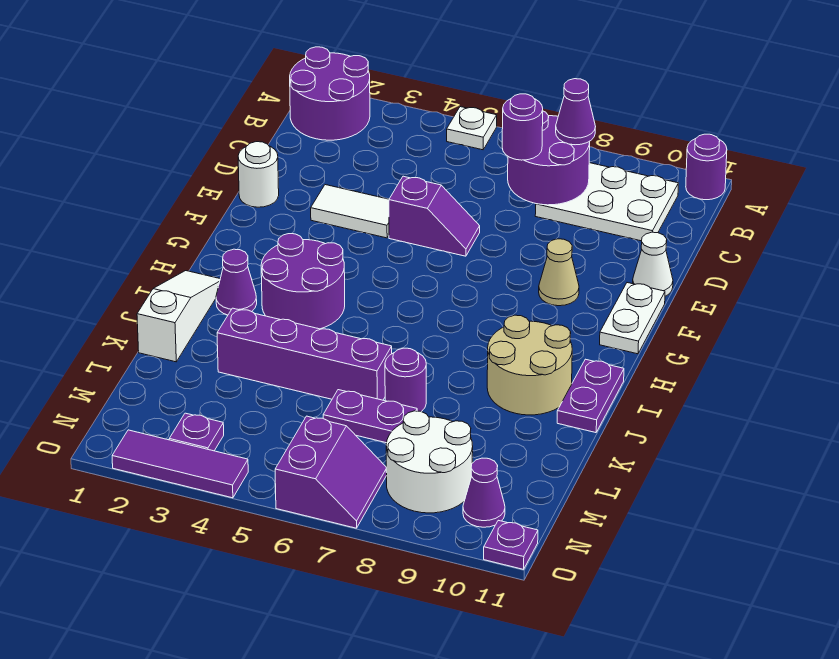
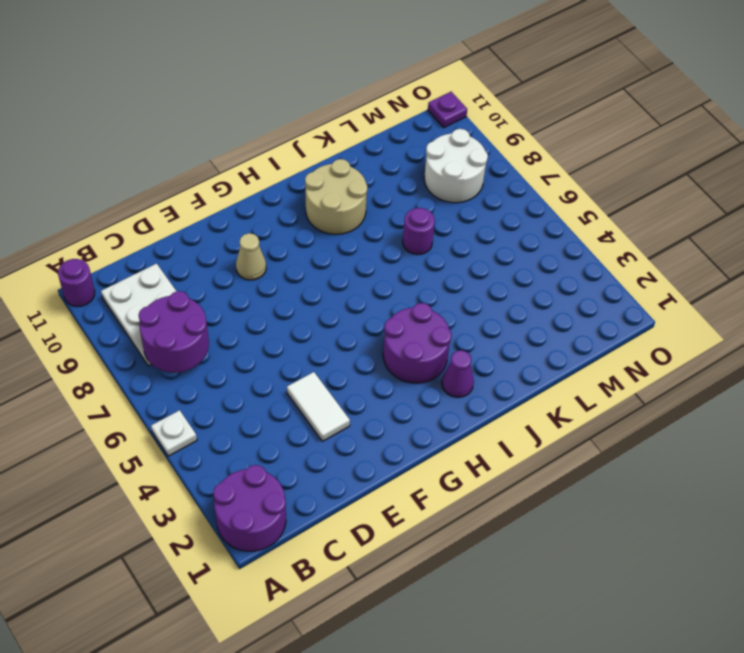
none -> white round brick E1 level 1
none -> purple slope E5:E6 level 1 top 5
none -> white cone E11 level 1

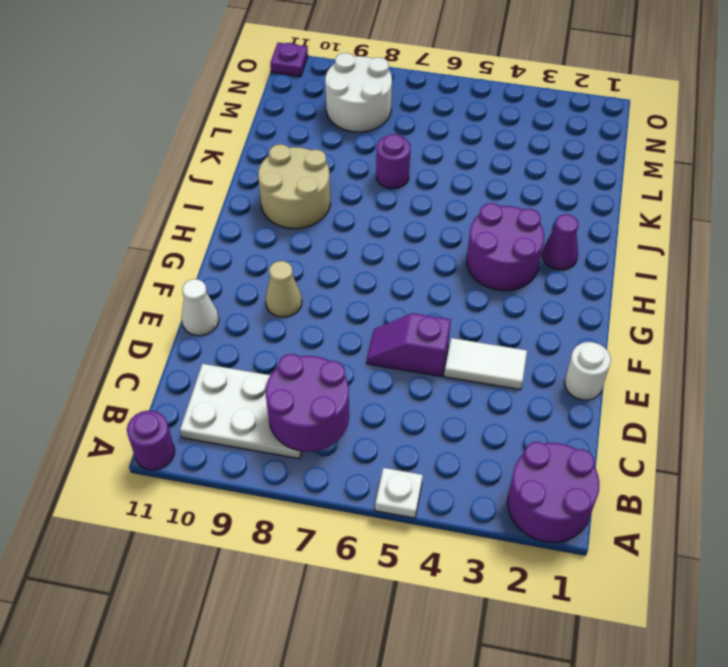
none -> white plate F11:G11 level 1
none -> white slope I1:K1 level 1 top K
none -> purple plate I11:J11 level 1

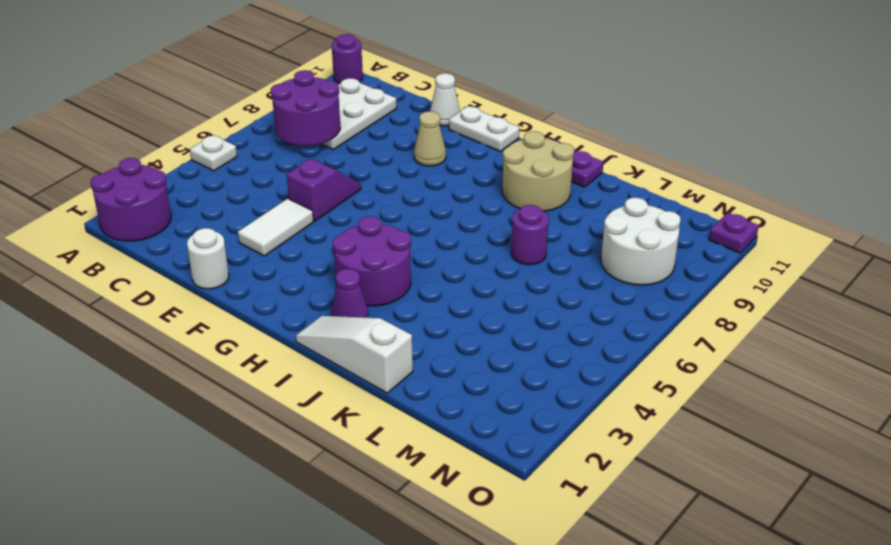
none -> purple brick K3:K6 level 1
none -> purple plate L6:L7 level 1
none -> purple plate N3 level 1

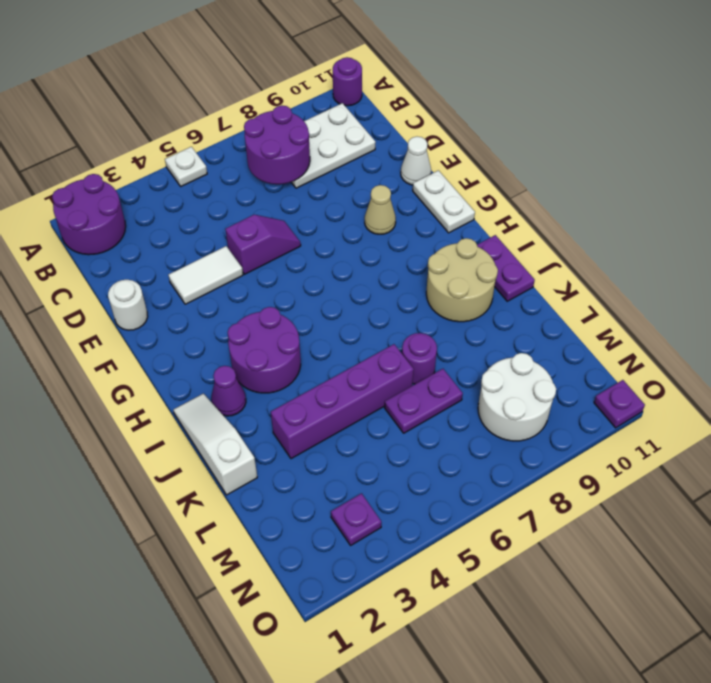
none -> purple slope N6:O7 level 1 top 6
none -> purple cone N10 level 1
none -> purple tile O2:O4 level 1

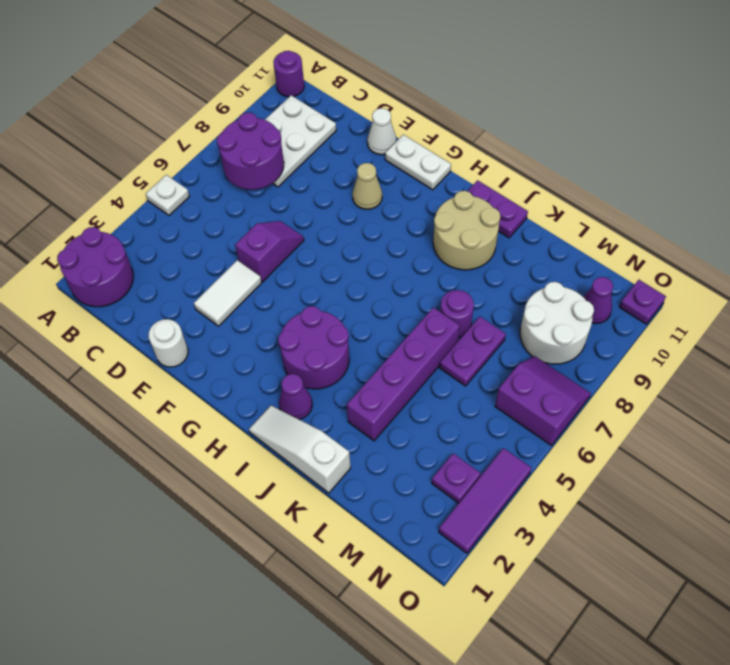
none -> purple cone B8 level 3
none -> purple round brick C7 level 3

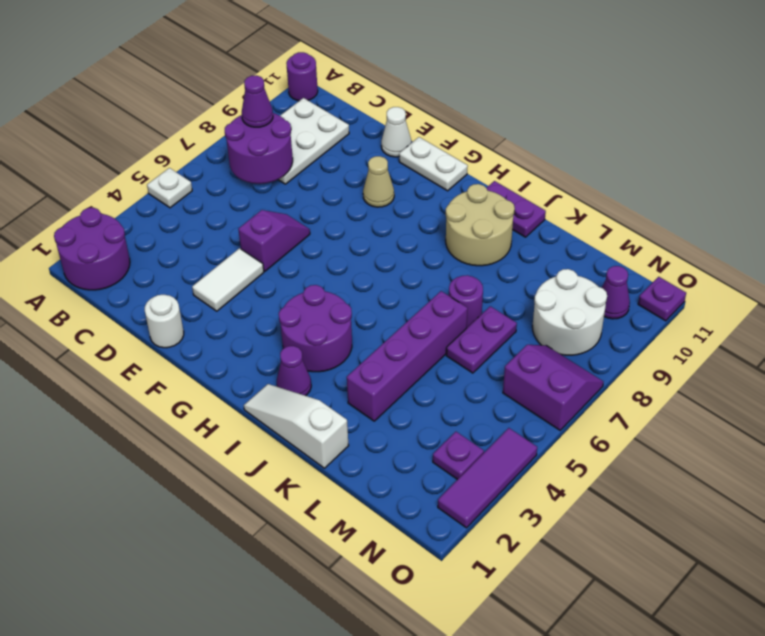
none -> purple round brick C7 level 3

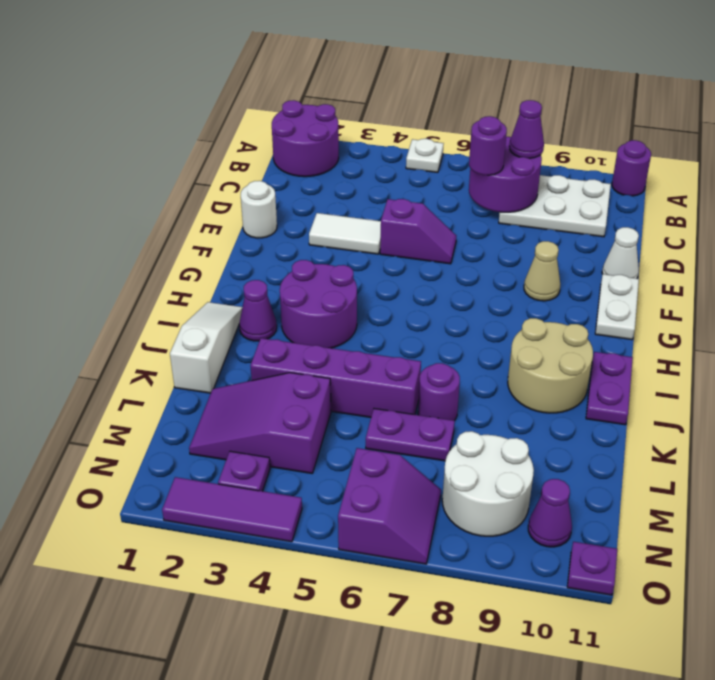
purple slope L2:M4 level 1 top 4 -> none

